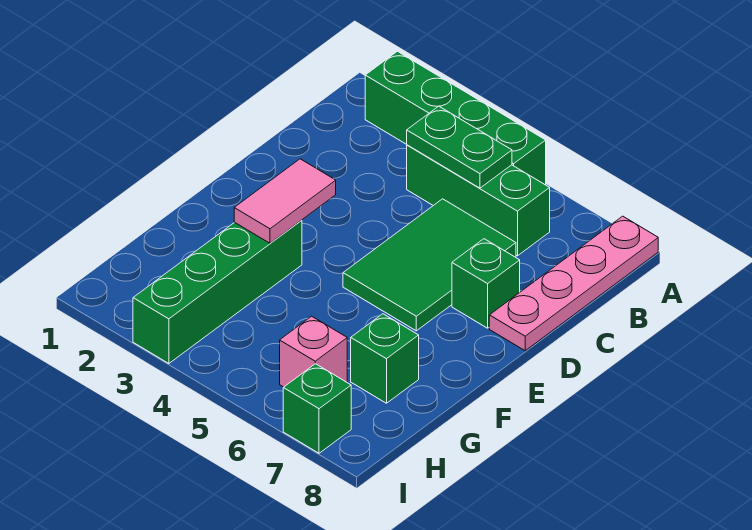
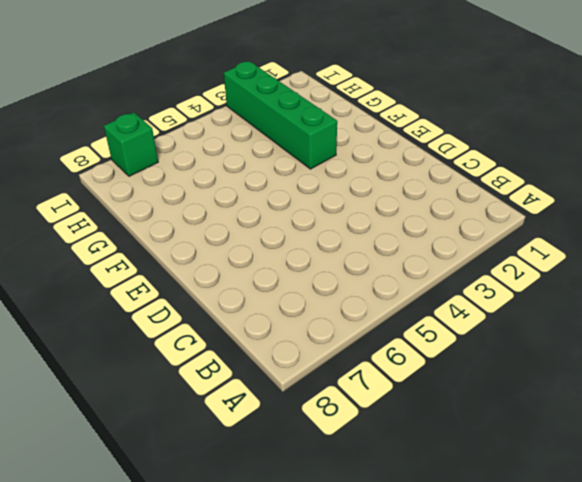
none -> green brick A2:A5 level 1
none -> pink plate A8:D8 level 1

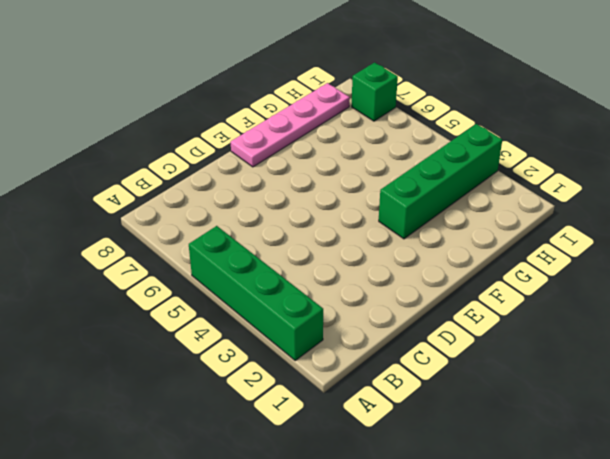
pink plate E8:H8 level 1 -> pink plate A8:D8 level 1
none -> green brick B4:B6 level 1
none -> green tile C5:E6 level 1

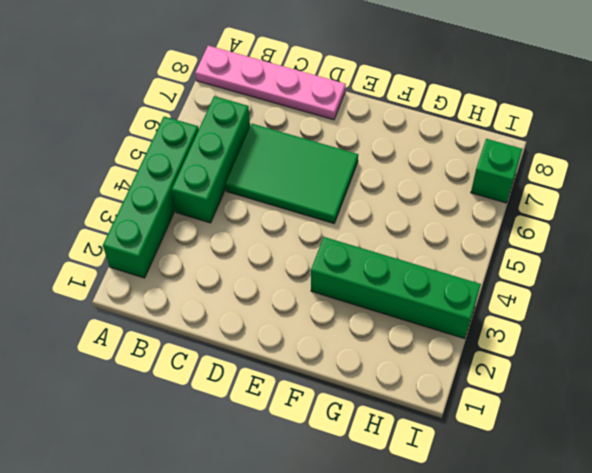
none -> green brick D7 level 1
none -> green brick G7 level 1

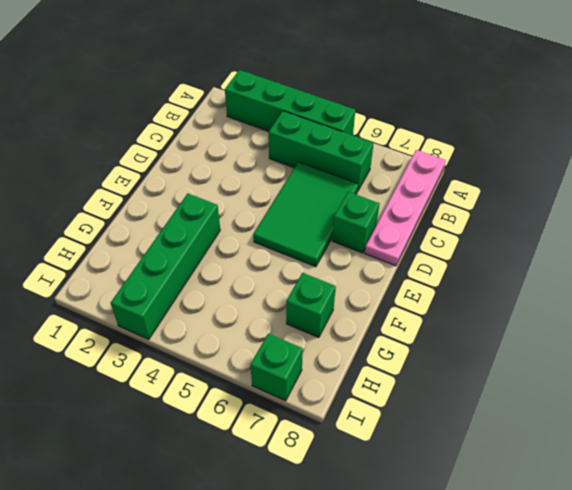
none -> pink brick H6 level 1
none -> green plate B4:B5 level 2

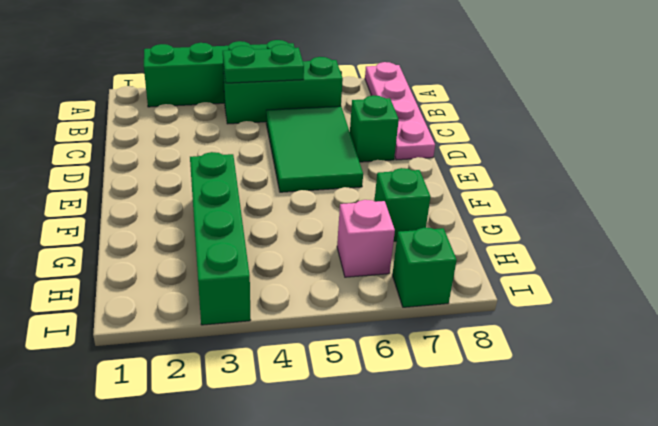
none -> pink tile E3:F3 level 2

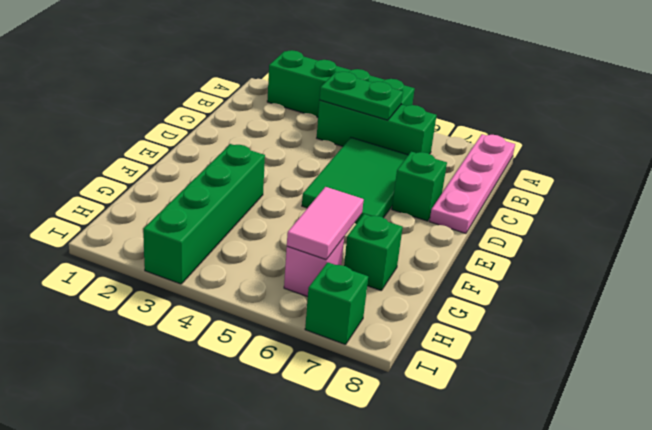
pink tile G6:H6 level 2 -> pink tile E3:F3 level 2

